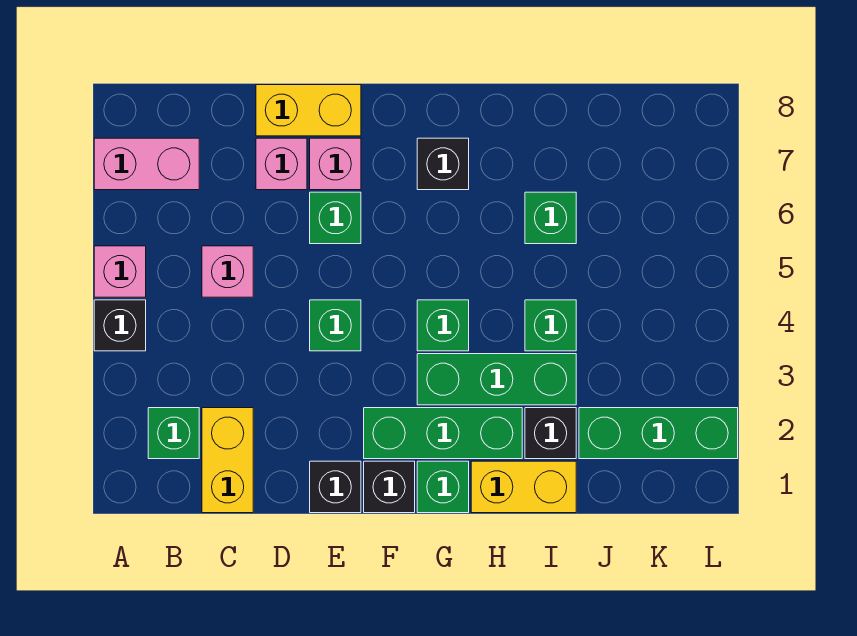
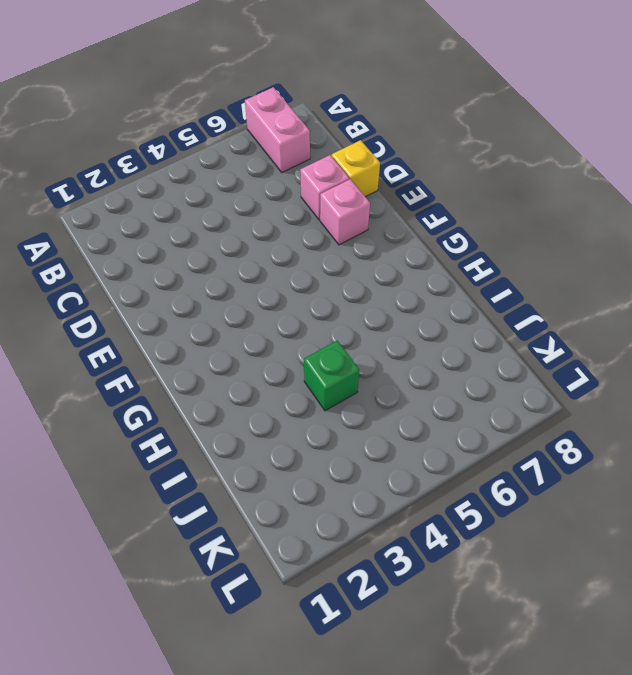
yellow brick D8 level 1 -> yellow brick D8:E8 level 1
none -> black brick A4 level 1
none -> pink brick A5 level 1
none -> green brick B2 level 1

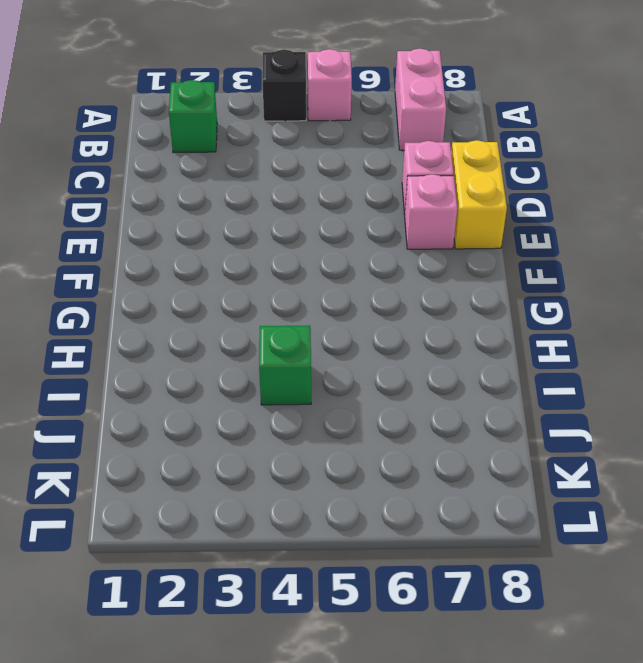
none -> yellow brick C1:C2 level 1
none -> pink brick C5 level 1
none -> black brick E1 level 1

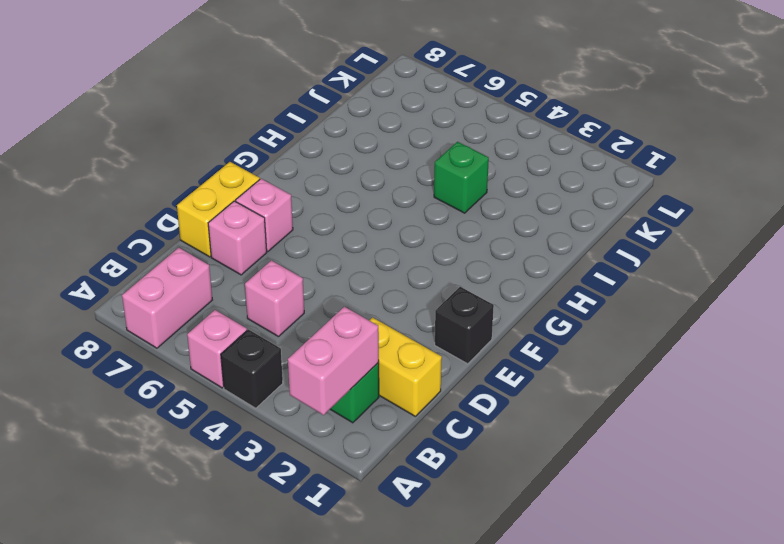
pink brick A2:B2 level 2 -> none
none -> green brick E4 level 1
none -> green brick E6 level 1
none -> black brick F1 level 1

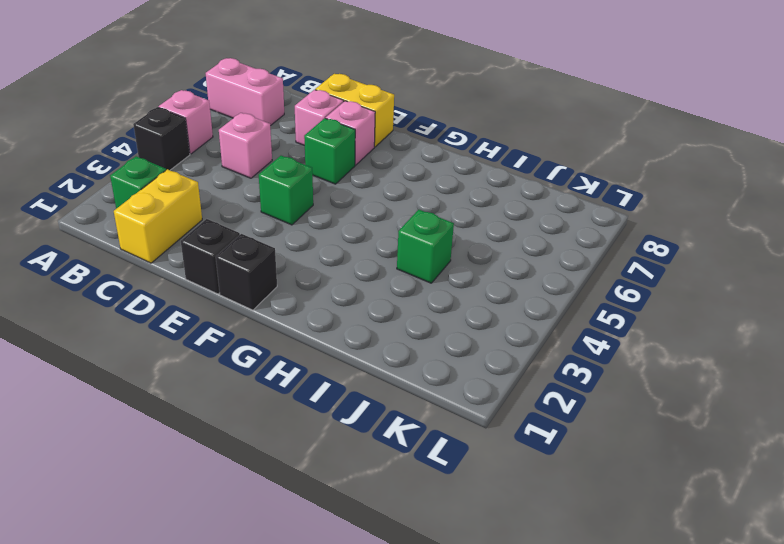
none -> green brick F2:H2 level 1
none -> green brick G1 level 1
none -> green brick G3:I3 level 1

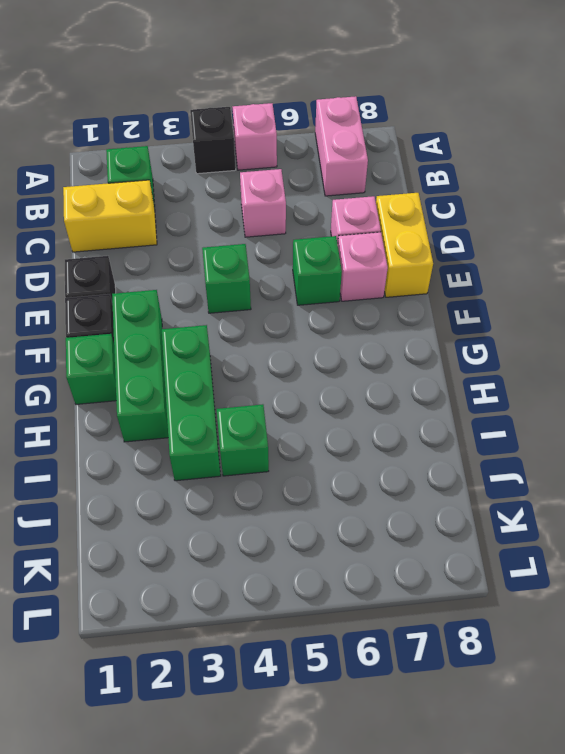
none -> green brick G4 level 1
none -> black brick G7 level 1
none -> yellow brick H1:I1 level 1

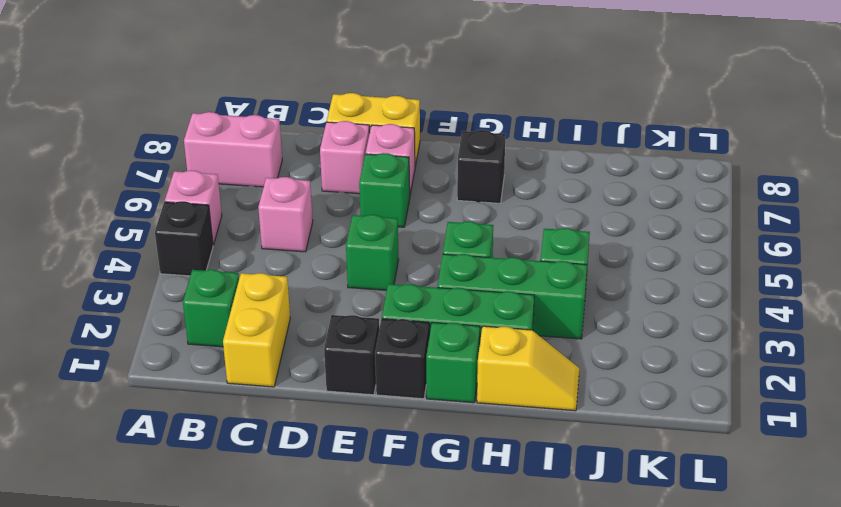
yellow slope H1:I1 level 1 top H -> yellow brick H1:I1 level 1
none -> black brick I2 level 1
none -> green brick I6 level 1
none -> green brick J2:L2 level 1

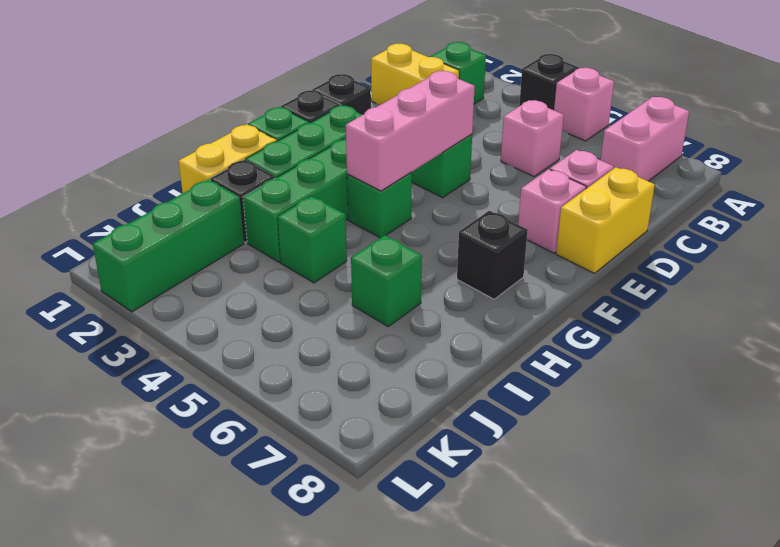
pink brick E4:G4 level 2 -> none
none -> green brick E6 level 1

